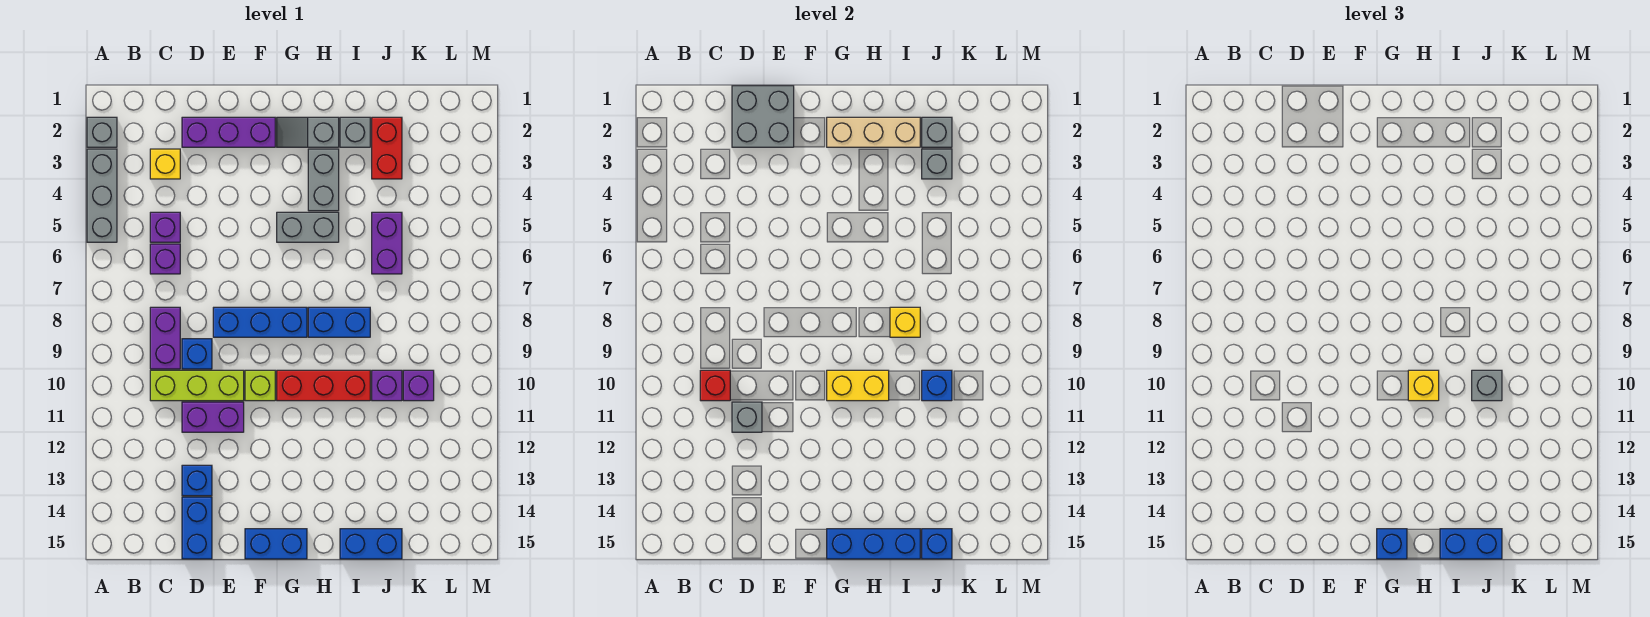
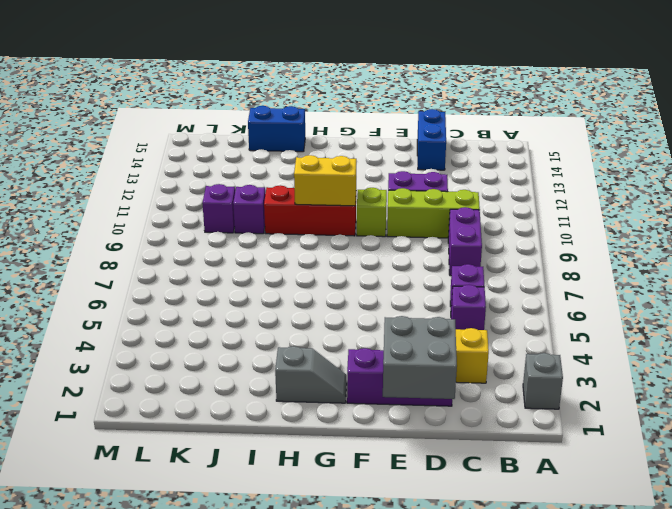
none -> grey brick A3:A5 level 1
none -> blue brick D9 level 1
none -> blue brick D13 level 1
none -> blue brick E8:G8 level 1

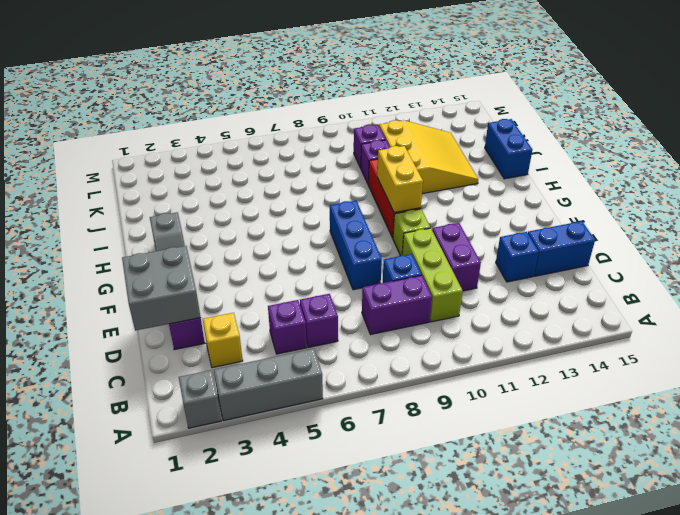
yellow slope I11:K13 level 1 top 11 -> none
none -> blue brick F15:G15 level 1
none -> grey brick G5:H5 level 1
none -> grey brick H3:H4 level 1
none -> blue brick H8:I8 level 1

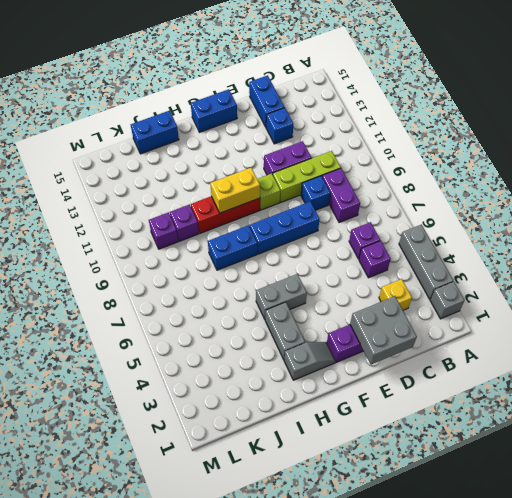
none -> grey brick I2 level 1
none -> red brick J2:J3 level 1
none -> purple brick J5:J6 level 1
none -> red brick C10 level 2

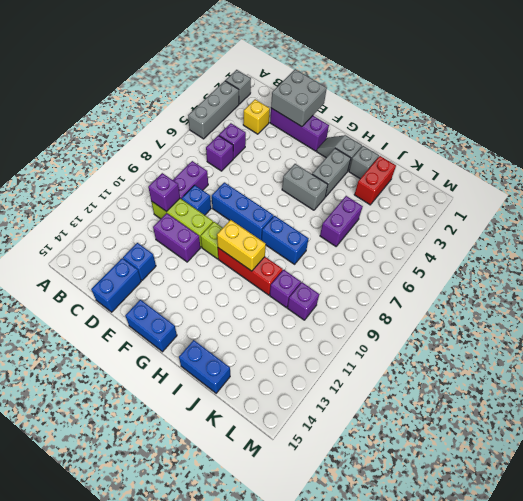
purple brick C10 level 2 -> red brick C10 level 2
none -> grey brick D11 level 2
none -> tan brick G2:I2 level 2
none -> blue brick G15:I15 level 2
none -> yellow brick I8 level 2

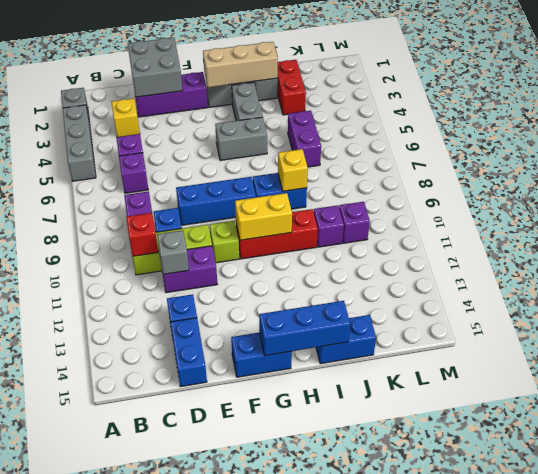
none -> grey brick J2 level 2
none -> grey brick J3 level 2
none -> blue brick J10 level 2
none -> blue brick J15 level 2

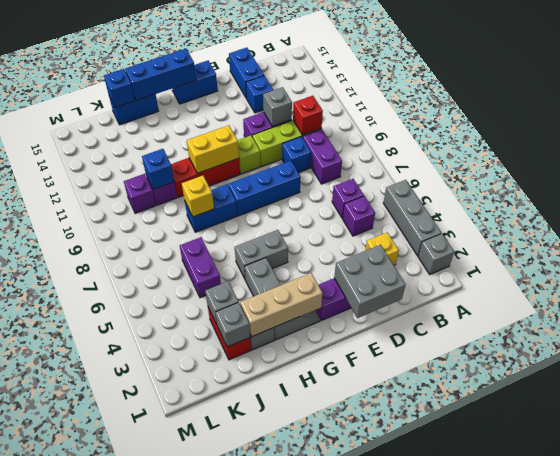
none -> blue brick G15 level 3
none -> yellow brick H10 level 3
none -> blue brick I15:J15 level 3
none -> grey brick J10 level 3

